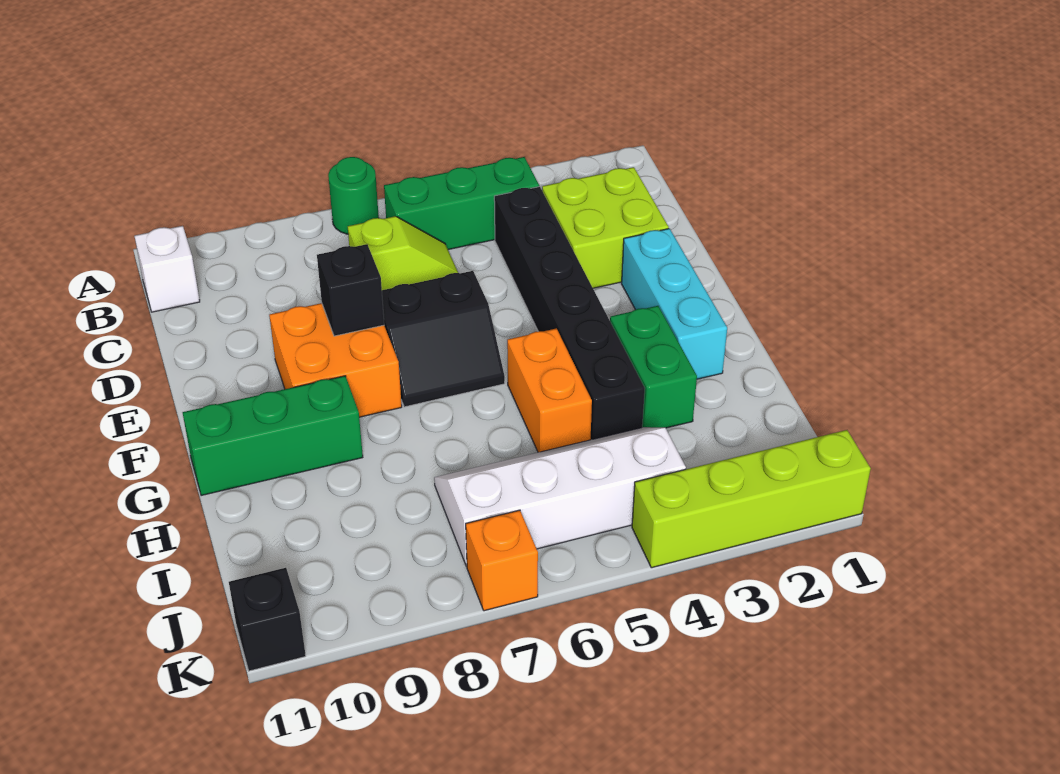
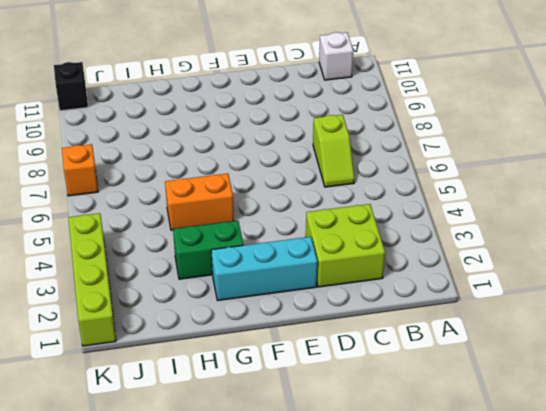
none -> green round brick A7 level 1
none -> green brick B4:B6 level 1
none -> black brick C4:H4 level 1

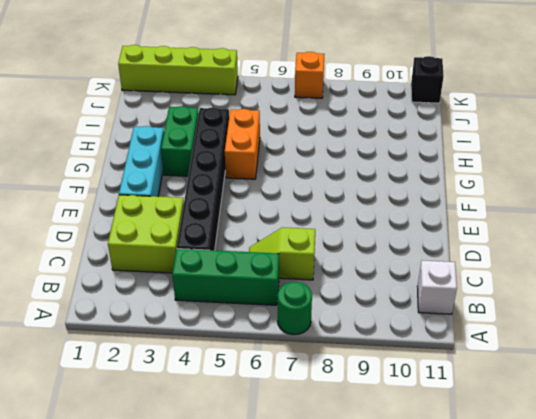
none -> black slope E6:F7 level 1 top E
none -> orange brick E8:F9 level 1
none -> green brick G9:G11 level 1

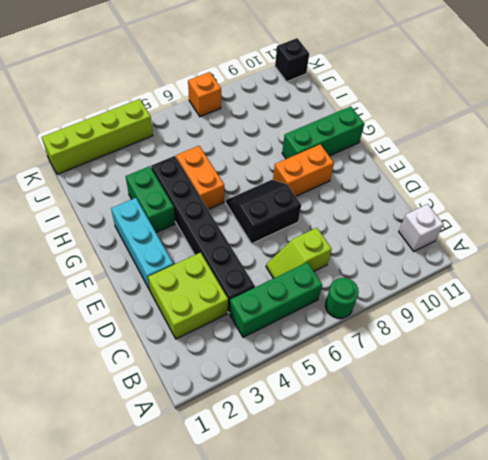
orange brick F8:F9 level 1 -> orange brick E8:F9 level 1
none -> white slope I4:J7 level 1 top J
none -> black brick E8 level 2

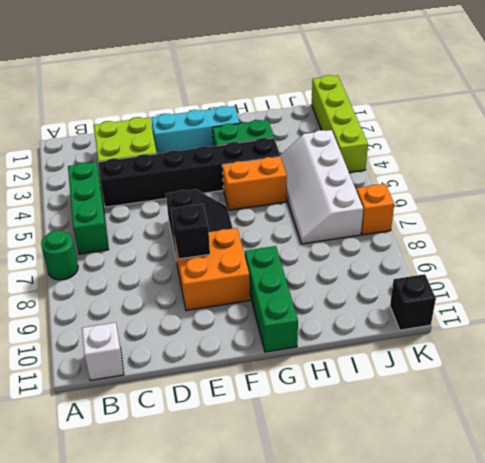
none -> lime slope C6:C7 level 1 top 7

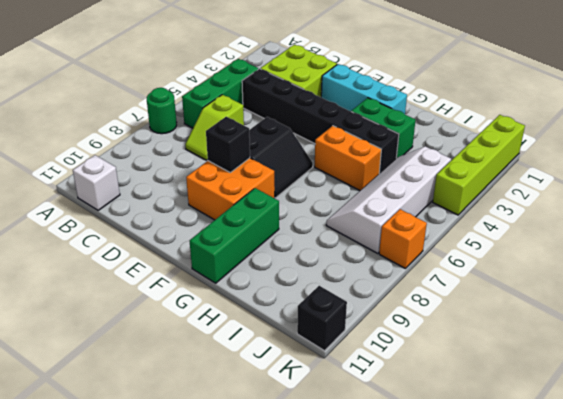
lime slope C6:C7 level 1 top 6 -> lime slope C6:C7 level 1 top 7

